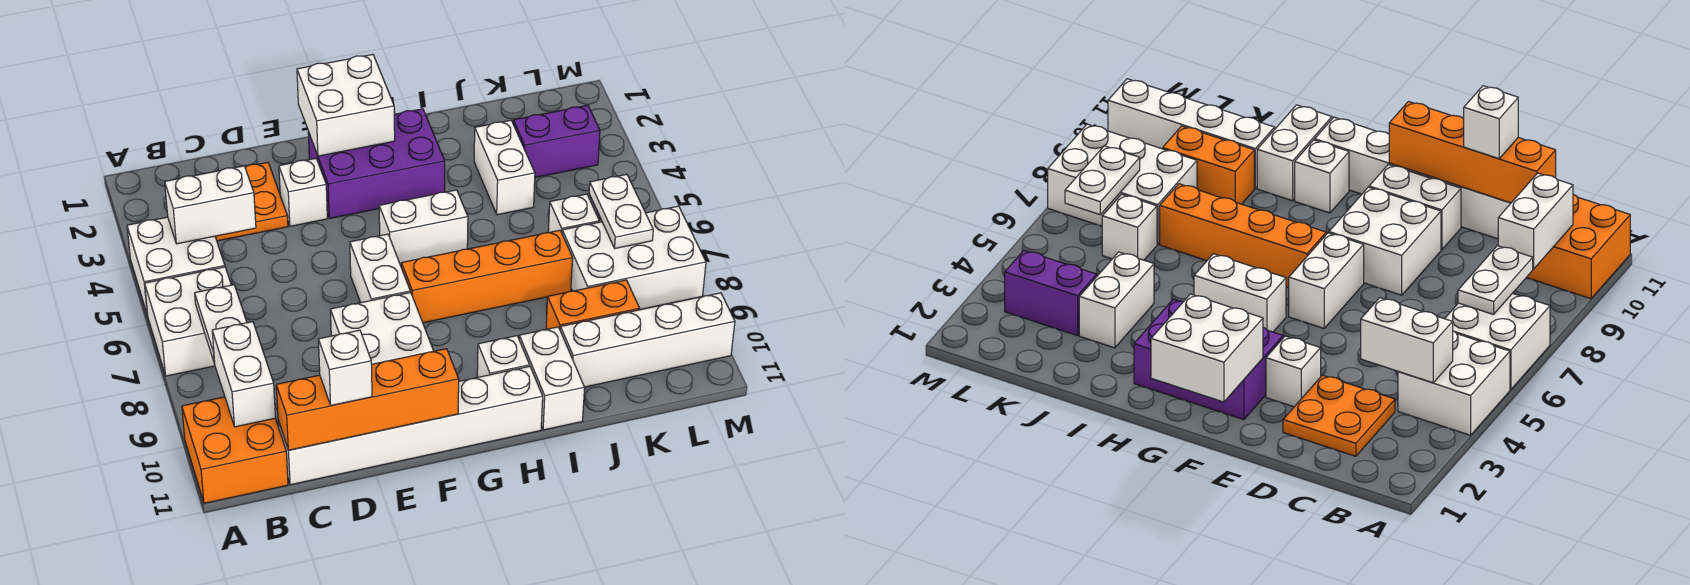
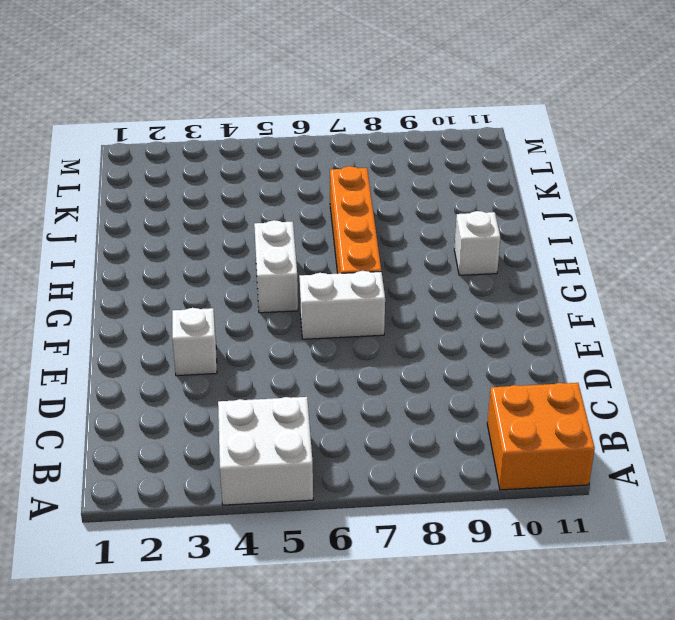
none -> white brick A6:B7 level 1
none -> orange plate C2:D3 level 1
none -> white brick C11:H11 level 1

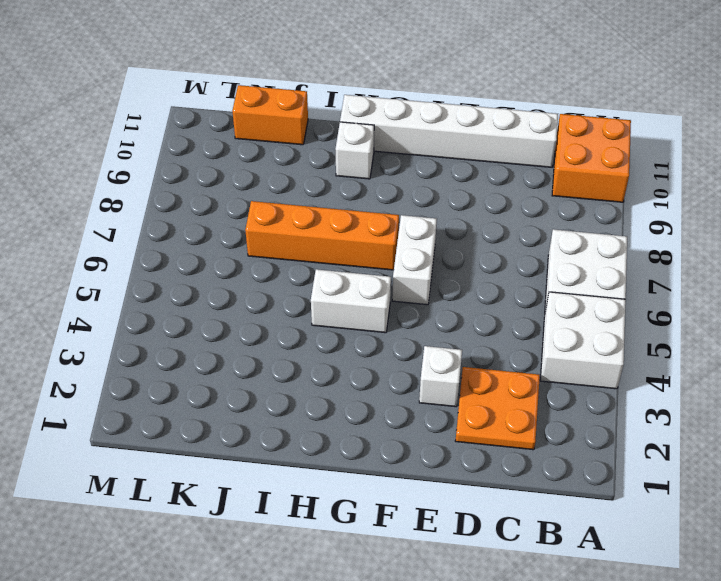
orange brick J11:K11 level 1 -> orange brick J9:K9 level 1
none -> white brick E8:F9 level 1
none -> white brick E10:F10 level 1
none -> purple brick F2:H3 level 1

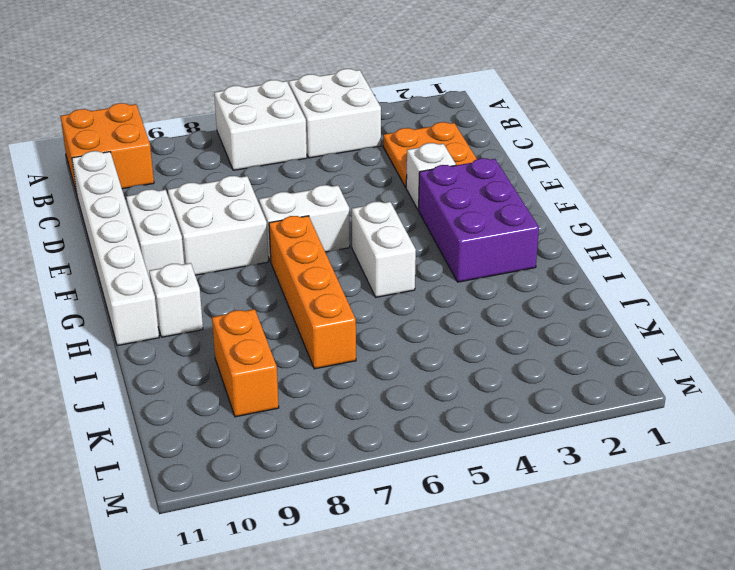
none -> white brick I10:I11 level 1
none -> white brick J3:J4 level 1
none -> white brick J10:M10 level 1

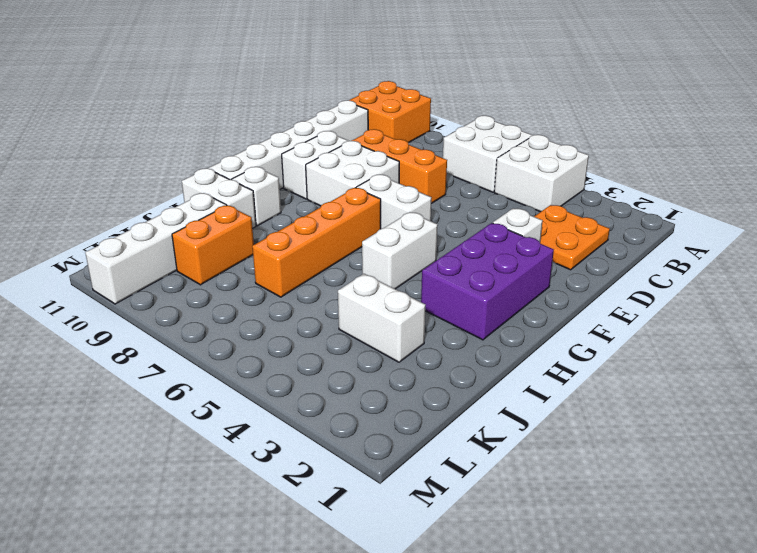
orange brick D7:D9 level 1 -> none
none -> purple brick K3:L3 level 1
none -> white brick K6 level 1
none -> white brick K7:M8 level 1

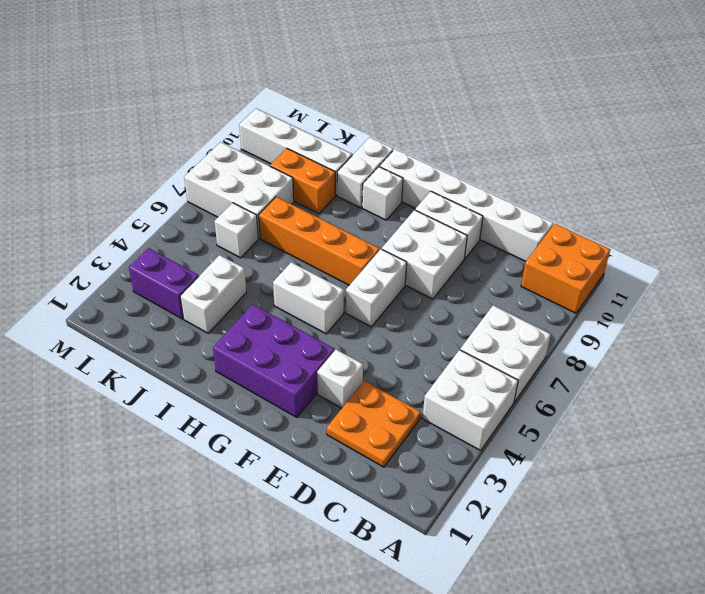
none -> white brick B4:C4 level 2
none -> white plate B7:B8 level 2
none -> white brick B9:B10 level 2

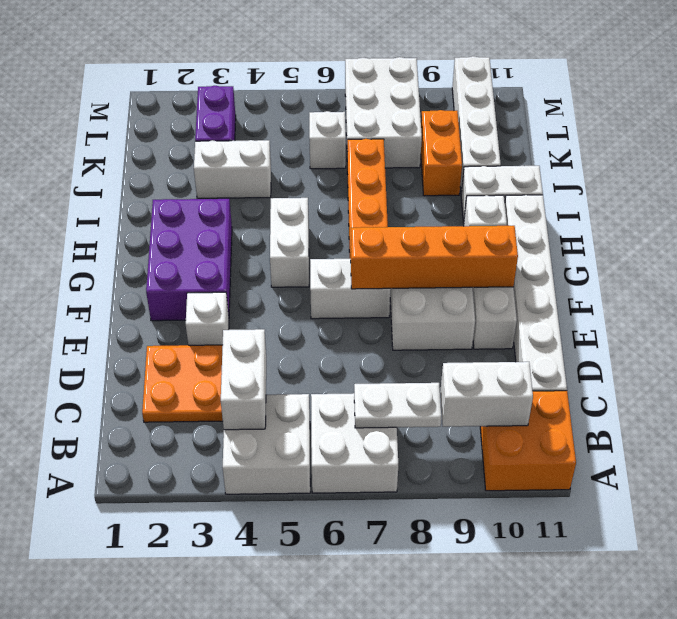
orange brick F7:F10 level 2 -> orange brick C11:F11 level 2
none -> white brick F1:G2 level 2
none -> white plate L6:L7 level 2
none -> white brick D11 level 3

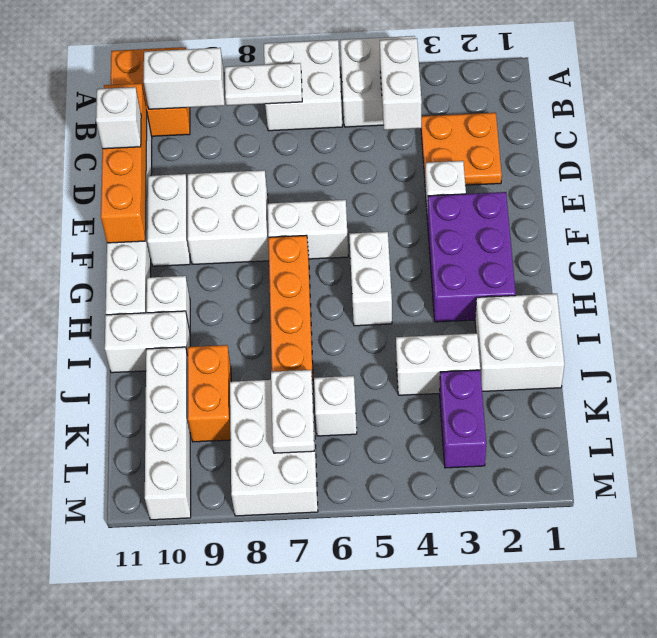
white brick I1:J2 level 1 -> white brick F1:G2 level 2
white plate K7:L7 level 2 -> white plate L6:L7 level 2

